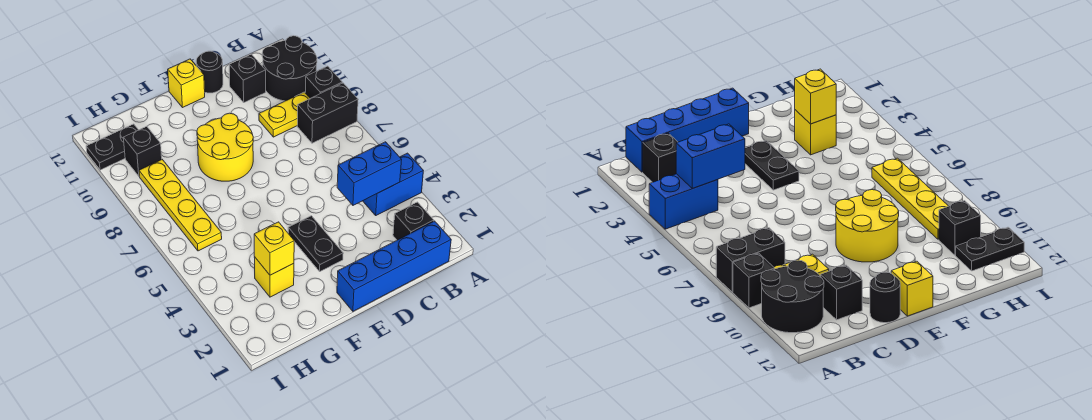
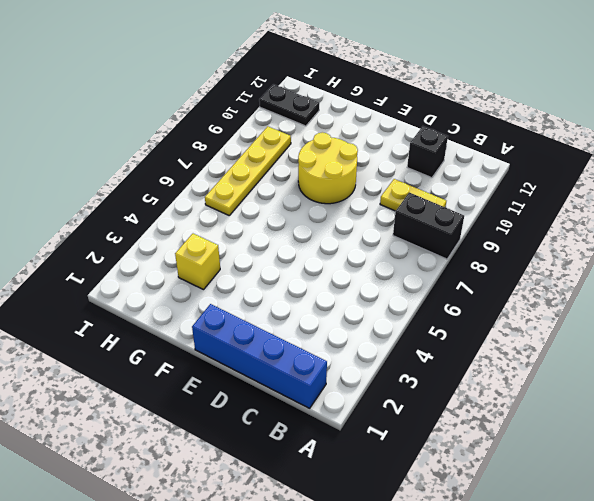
none -> blue brick A4:B4 level 1
none -> black brick A9 level 1
none -> black round brick A10:B11 level 1

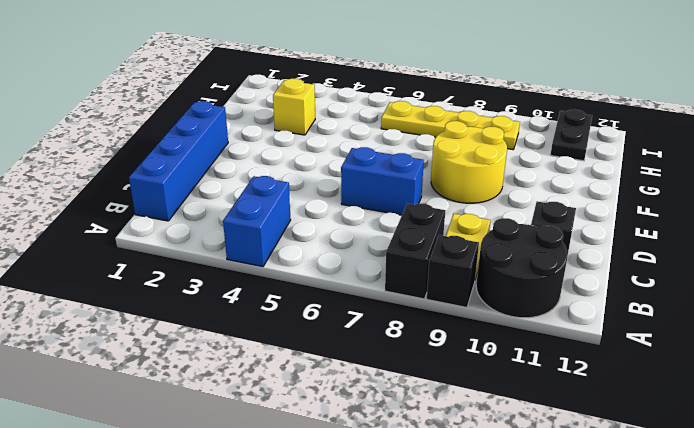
blue brick D6:D7 level 1 -> blue brick B4:C4 level 2
none -> black brick B2 level 1
none -> black round brick D12 level 1
none -> black plate E3:E4 level 1

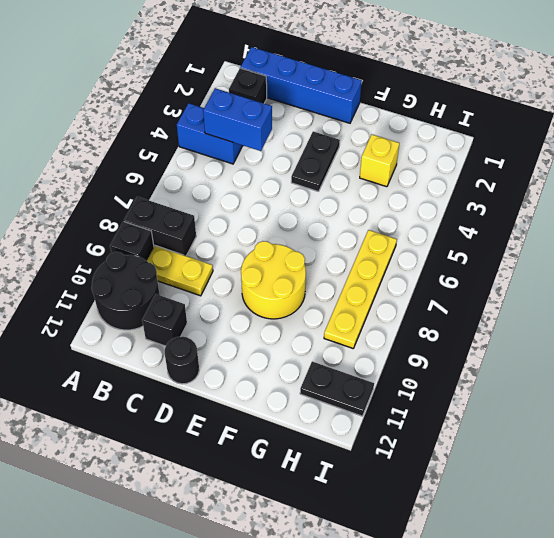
none -> yellow brick E12 level 1
none -> black brick H10 level 1
none -> yellow brick G3 level 2

